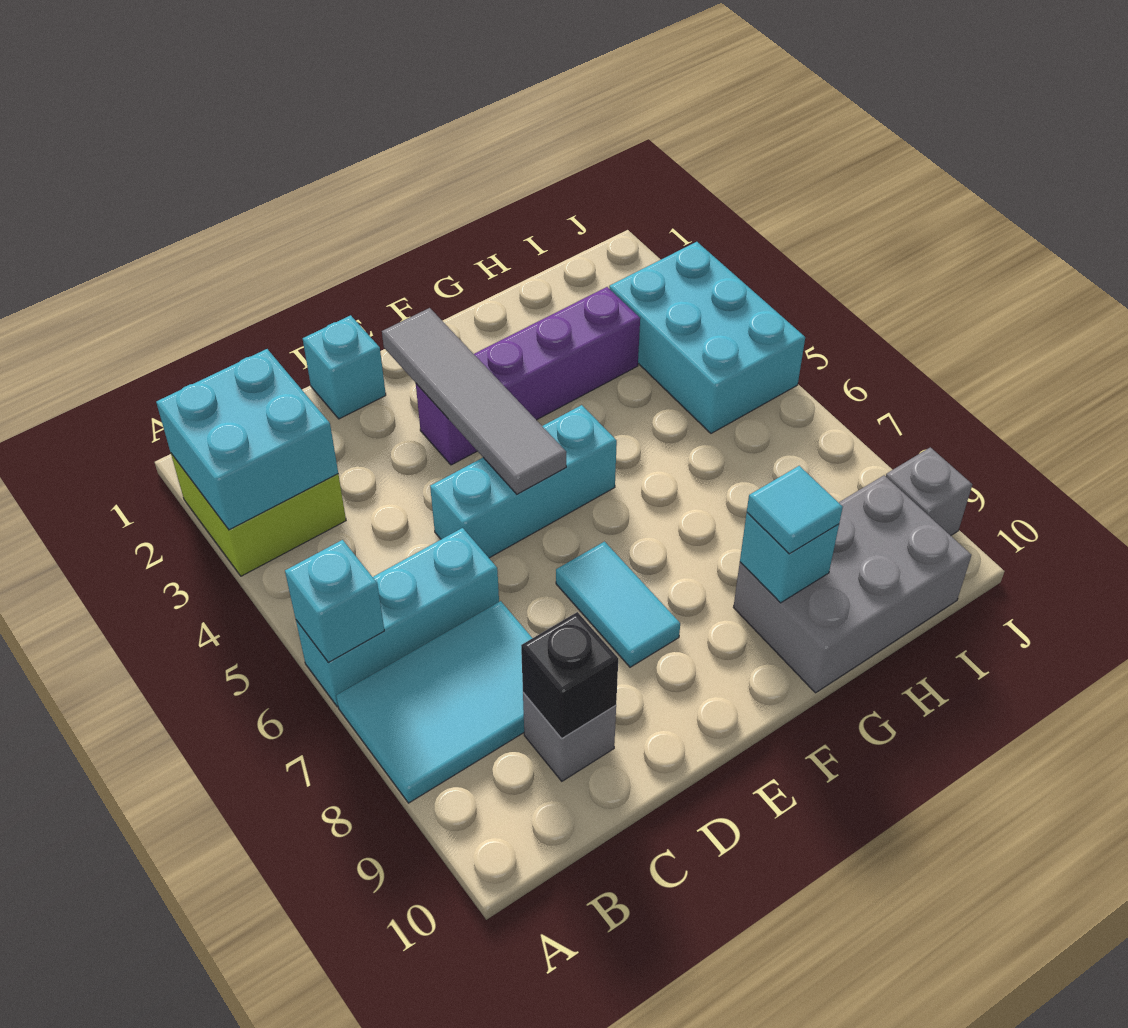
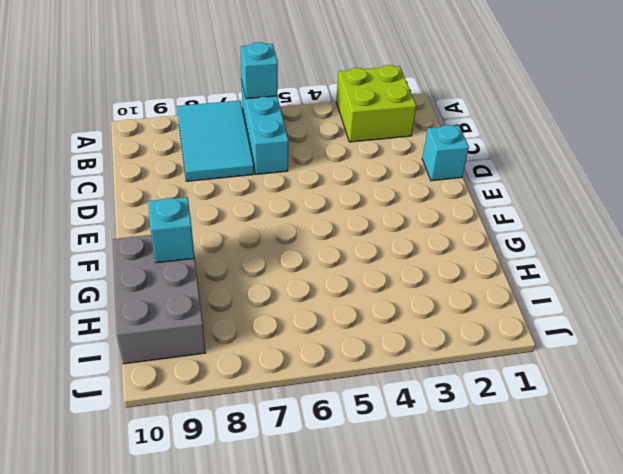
none -> grey brick C9 level 1
none -> cyan brick D5:F5 level 1
none -> purple brick E3:H3 level 1

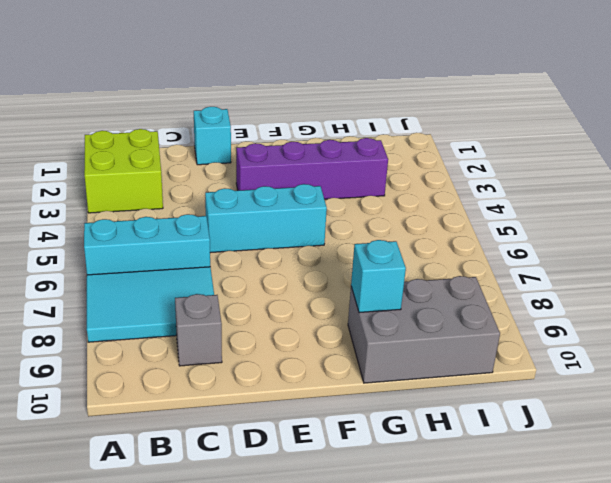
none -> cyan tile E7:E8 level 1
none -> cyan brick I3:J5 level 1
none -> grey brick J9 level 1

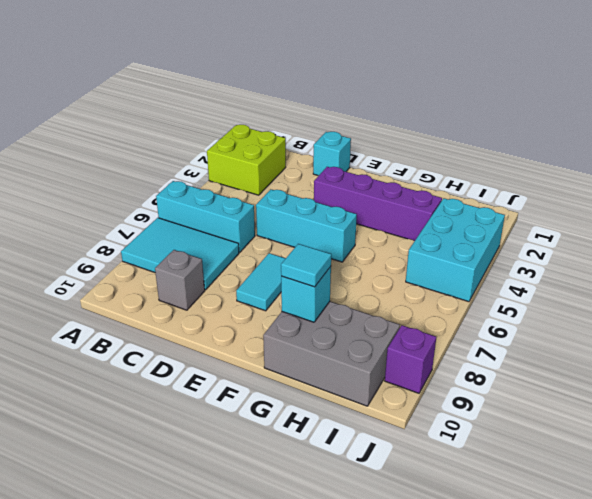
purple brick J9 level 1 -> grey brick J9 level 1
none -> cyan brick A2:B3 level 2
none -> cyan brick A6 level 2
none -> black brick C9 level 2

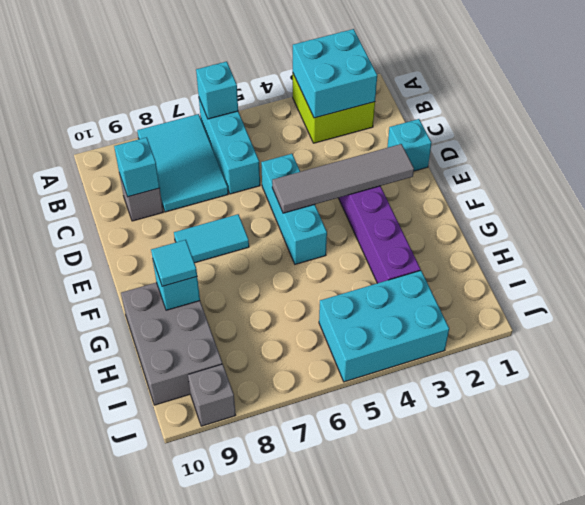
cyan brick C9 level 2 -> black brick C9 level 2

